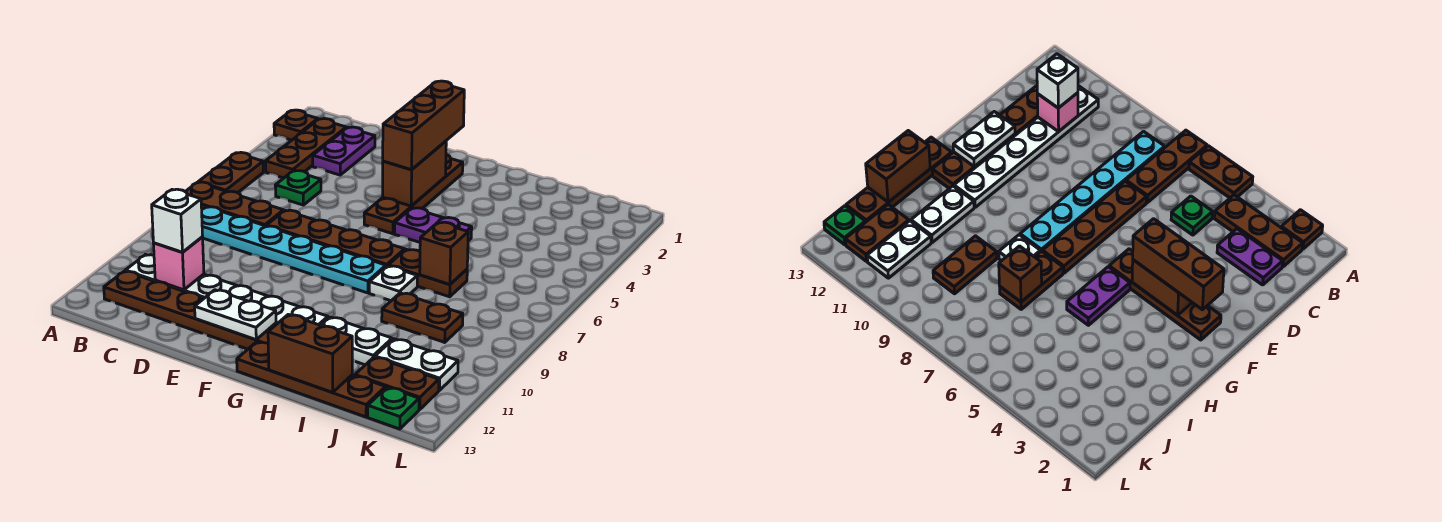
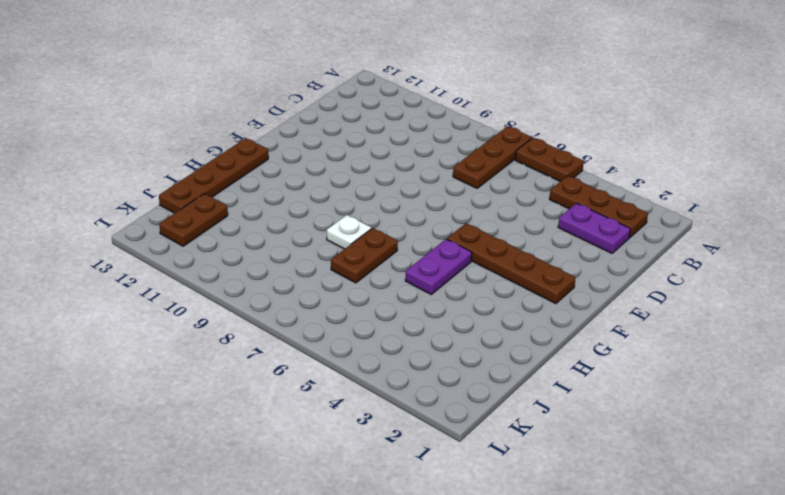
none -> brown plate A2 level 1
none -> cyan plate B8:G8 level 1
none -> white plate B11:G11 level 1

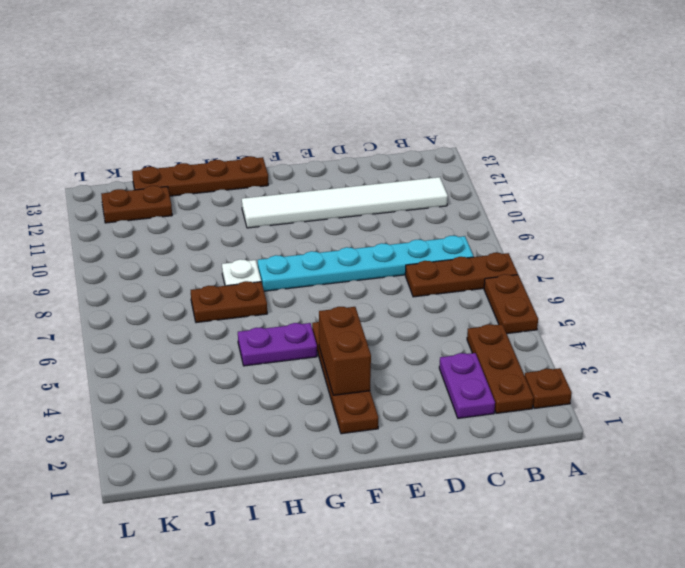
white tile B11:G11 level 1 -> white plate B11:G11 level 1
none -> brown plate B12:G12 level 1
none -> green plate C5 level 1
none -> brown plate D7:G7 level 1

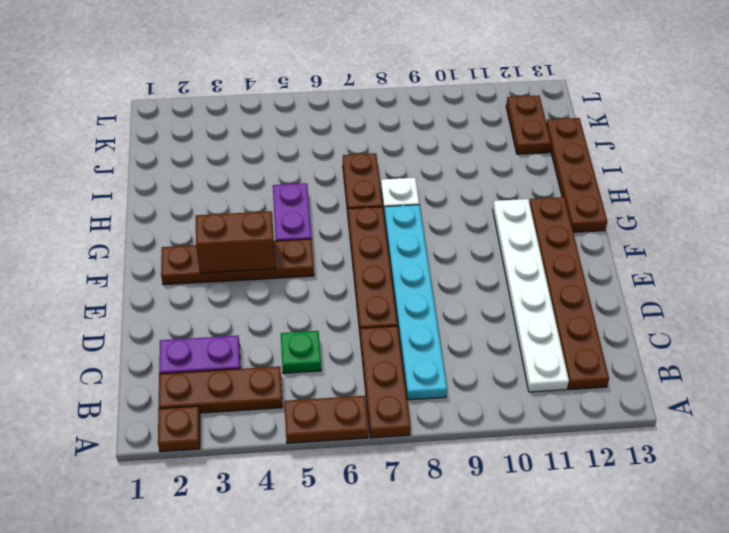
none -> white plate H11:I11 level 1
none -> brown plate I9:J9 level 1
none -> white plate J11:K11 level 1

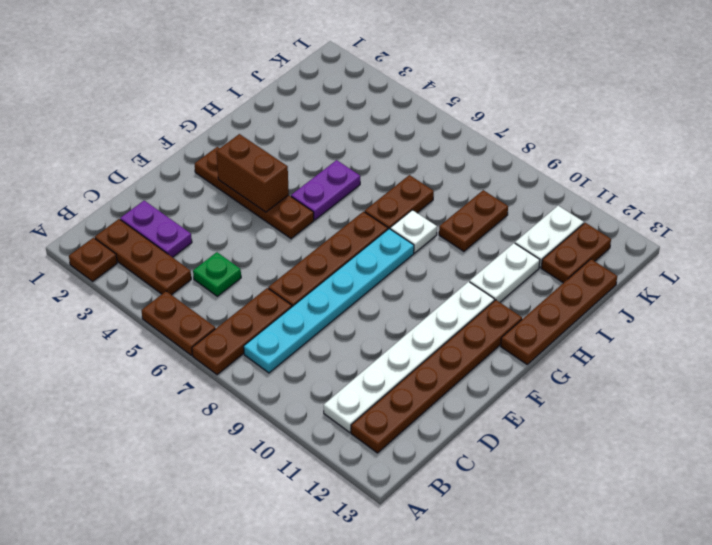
none -> green plate K13 level 1
none -> pink brick C11 level 2
none -> white plate E12:F12 level 2

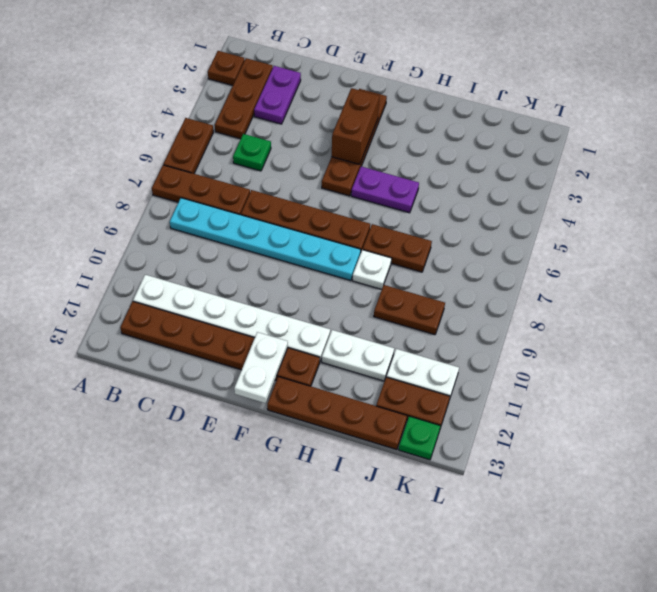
white plate F12:F13 level 2 -> white plate E12:F12 level 2
none -> pink brick C11 level 2
none -> brown brick H13:I13 level 2
none -> brown brick I7 level 2

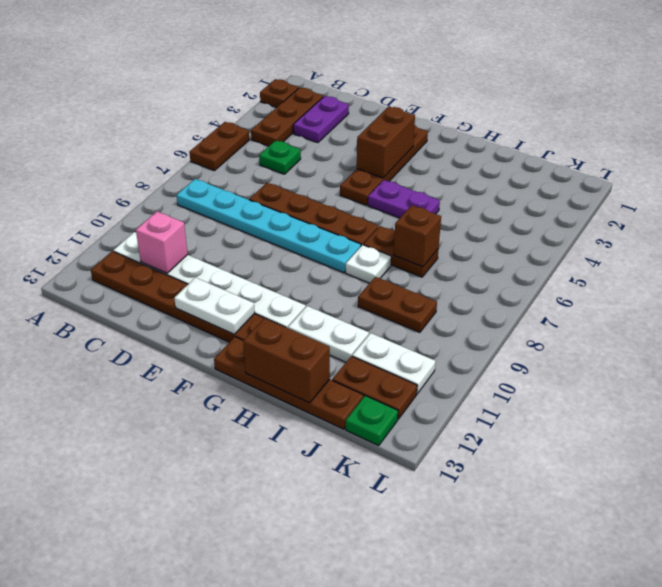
none -> brown plate A7:C7 level 1
none -> white brick C11 level 3
none -> brown brick F2:F4 level 3

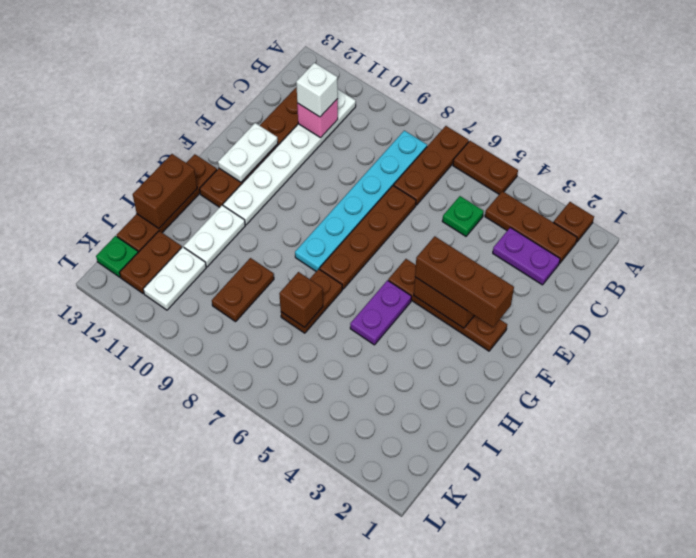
none -> white plate H8 level 1

